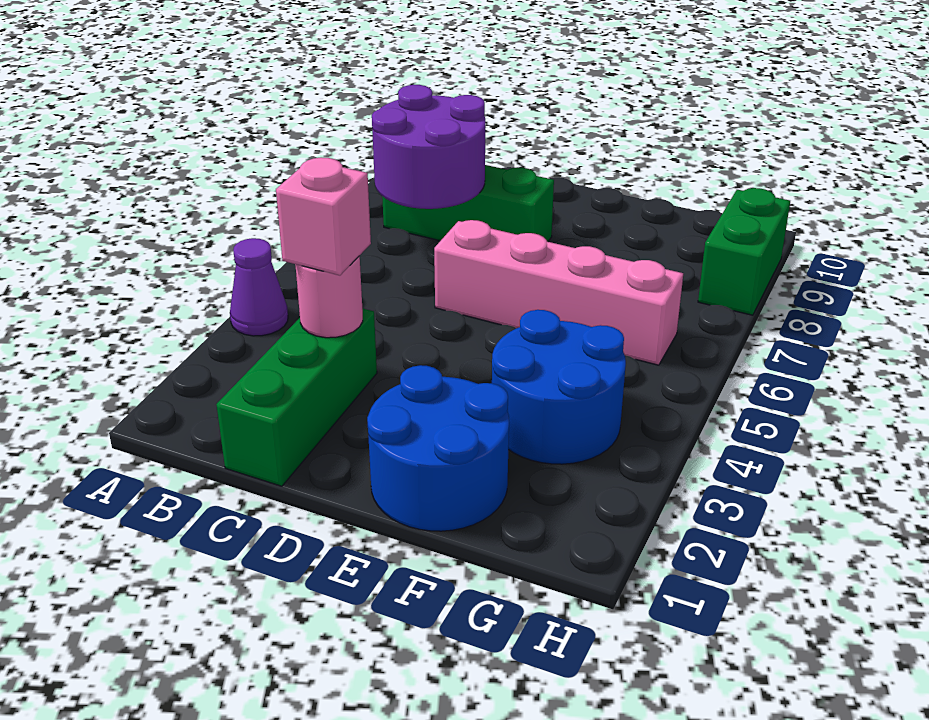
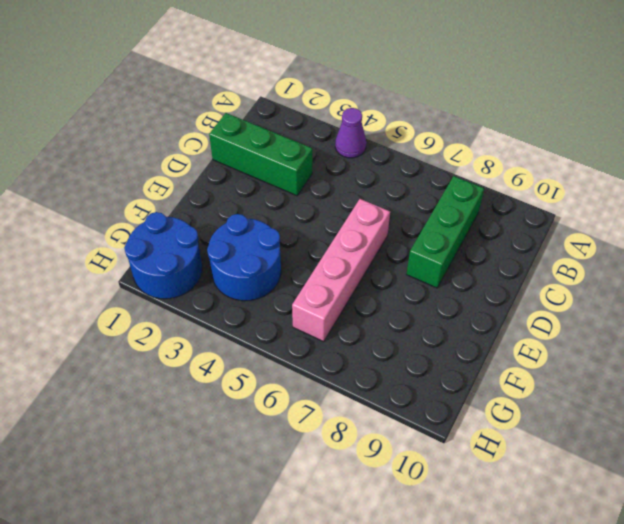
blue round brick G1:H2 level 1 -> blue round brick E1:F2 level 1
none -> green brick H8:H9 level 1
none -> purple round brick B7:C8 level 2

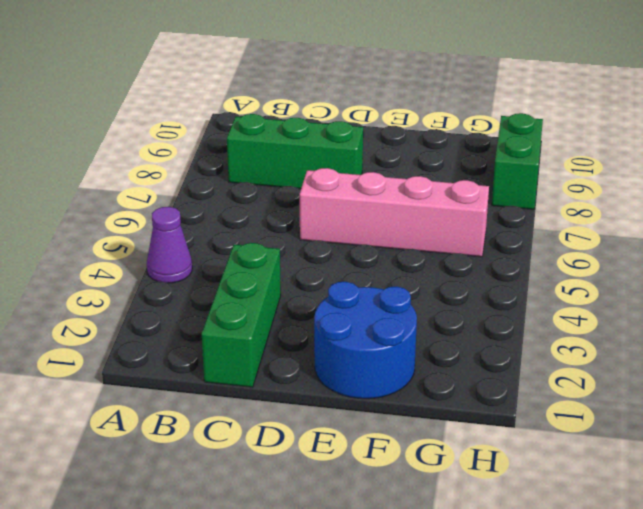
none -> blue round brick F3:G4 level 1
none -> purple round brick B7:C8 level 2

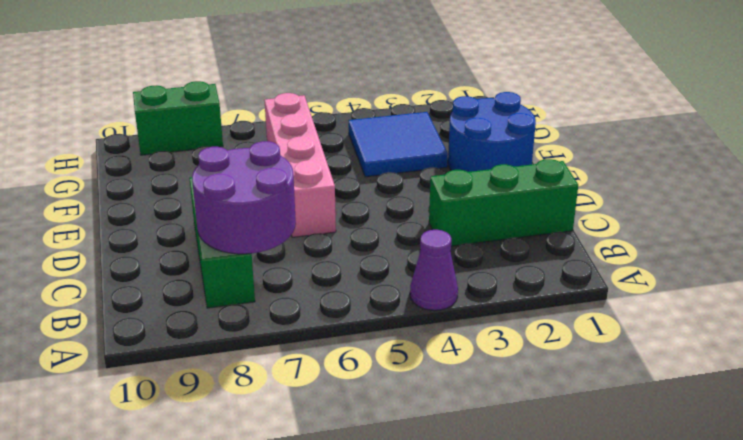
blue tile F3:G4 level 1 -> blue round brick F3:G4 level 1
none -> pink round brick C3 level 2
none -> pink brick C3 level 3

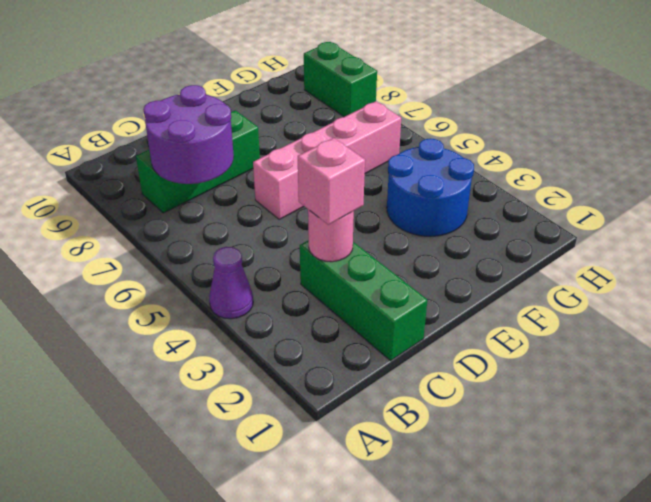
none -> blue round brick E1:F2 level 1

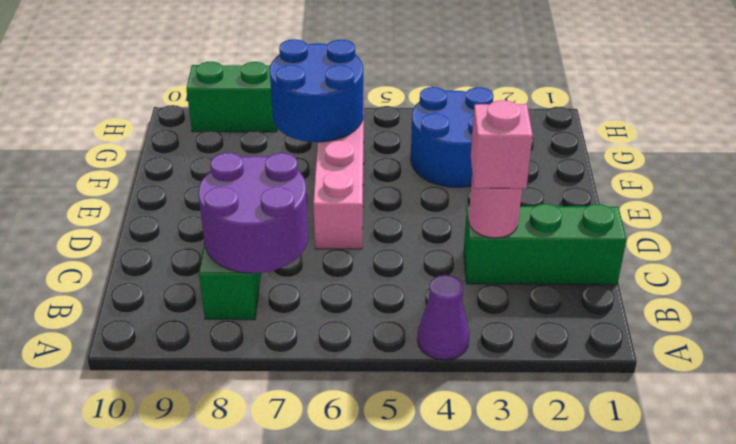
blue round brick F6:G7 level 2 -> blue round brick E1:F2 level 1

